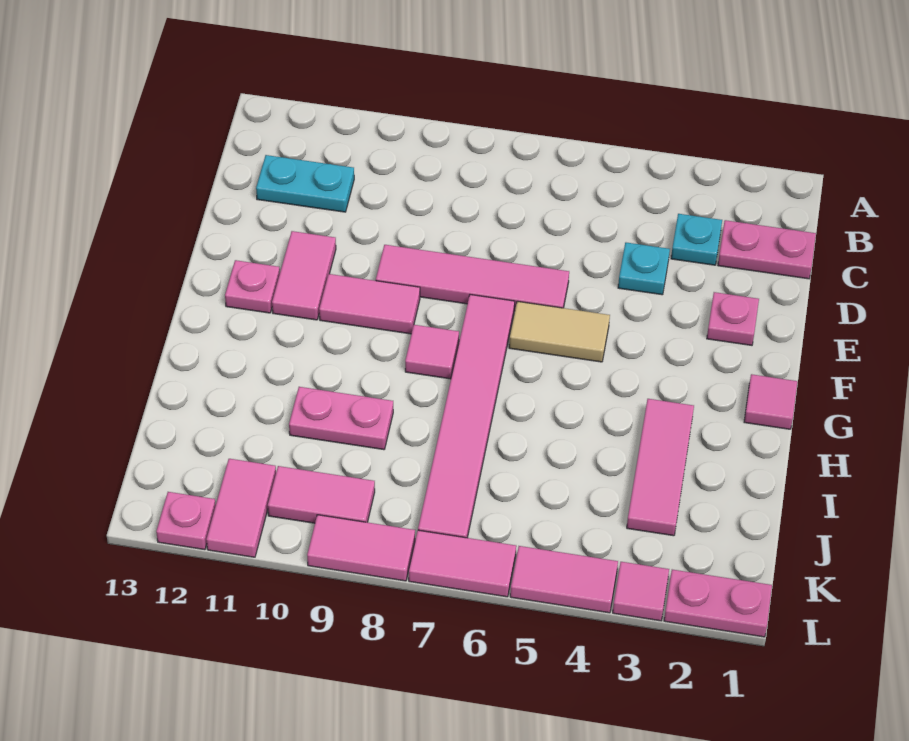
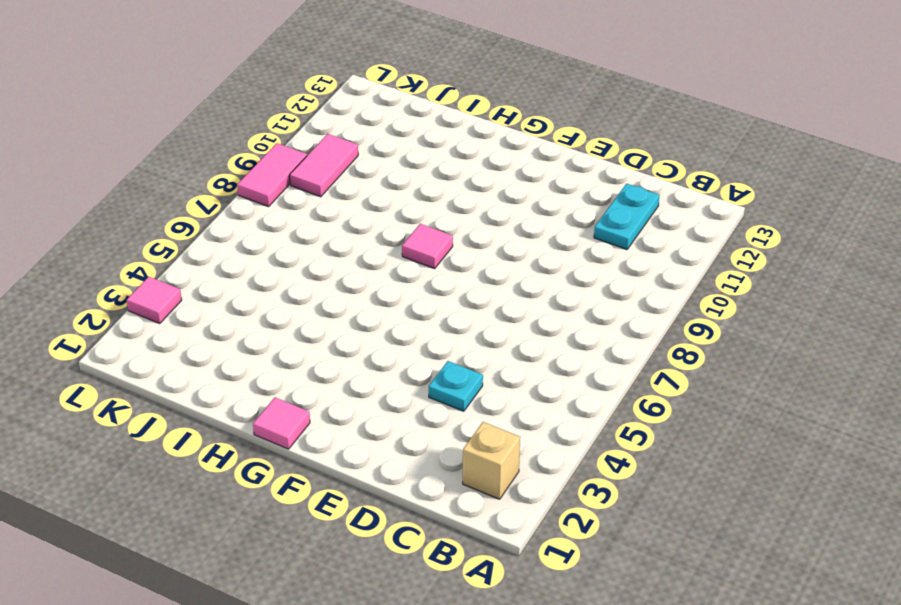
tan brick B2 level 1 -> none
none -> pink plate C1:C2 level 1
none -> cyan plate C3 level 1
none -> pink plate E2 level 1

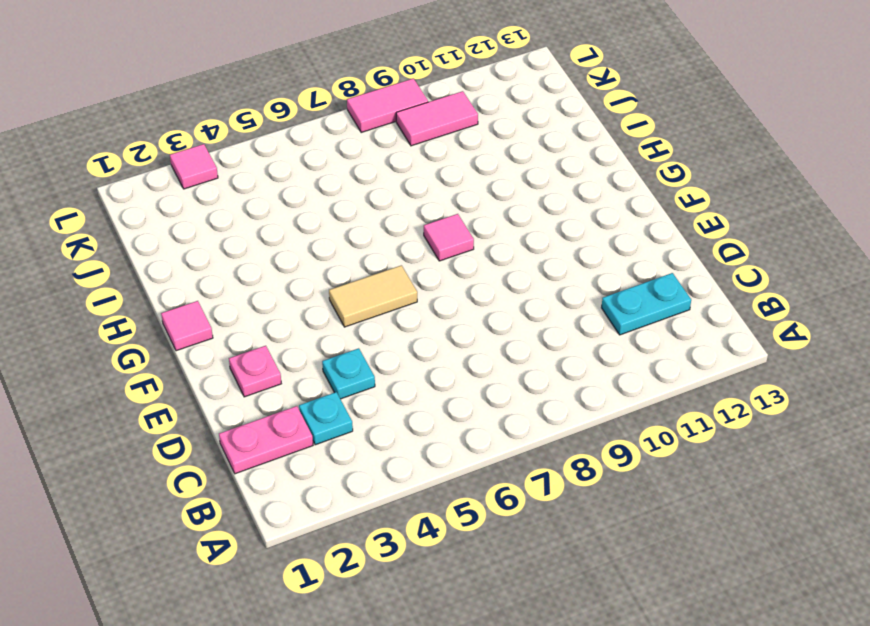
none -> pink tile E6:E9 level 1
none -> pink tile E11:F11 level 1
none -> pink tile F7:K7 level 1

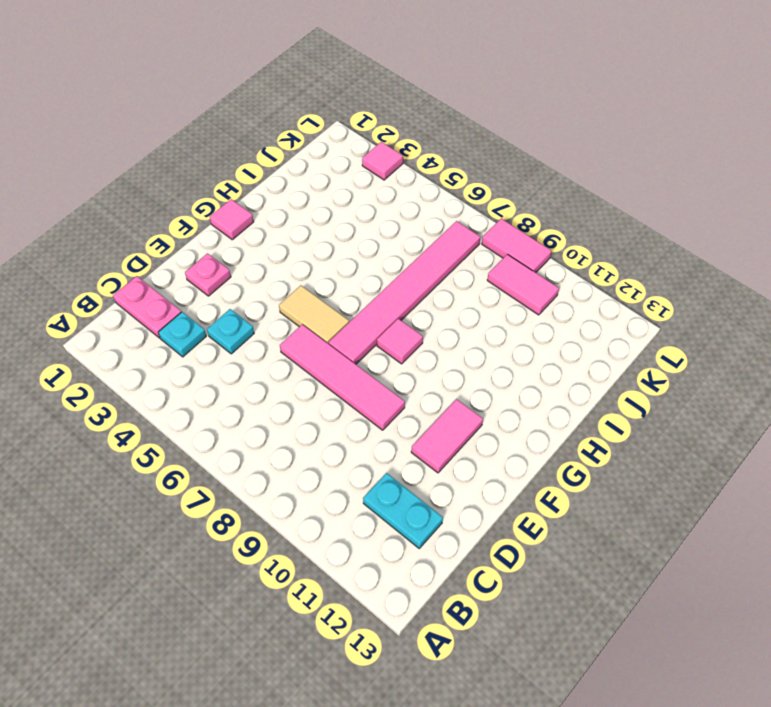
none -> pink tile F9:F10 level 1
none -> pink plate F12 level 1
none -> pink tile H3:J3 level 1

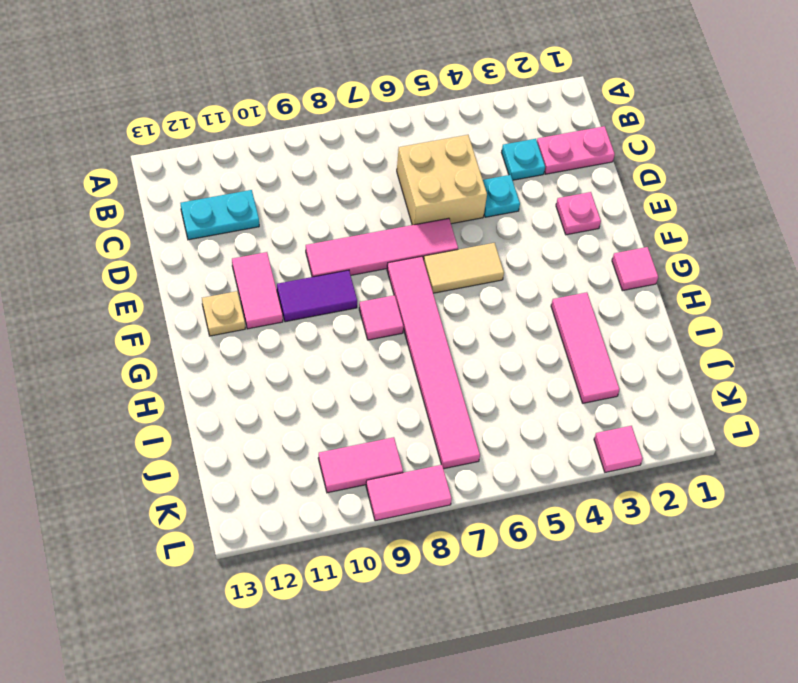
tan brick C5:D6 level 1 -> none
purple tile F9:F10 level 1 -> pink tile F9:F10 level 1
tan plate F12 level 1 -> pink plate F12 level 1
none -> pink plate I9:I10 level 1
none -> pink tile K11:L11 level 1
none -> pink plate L1:L2 level 1

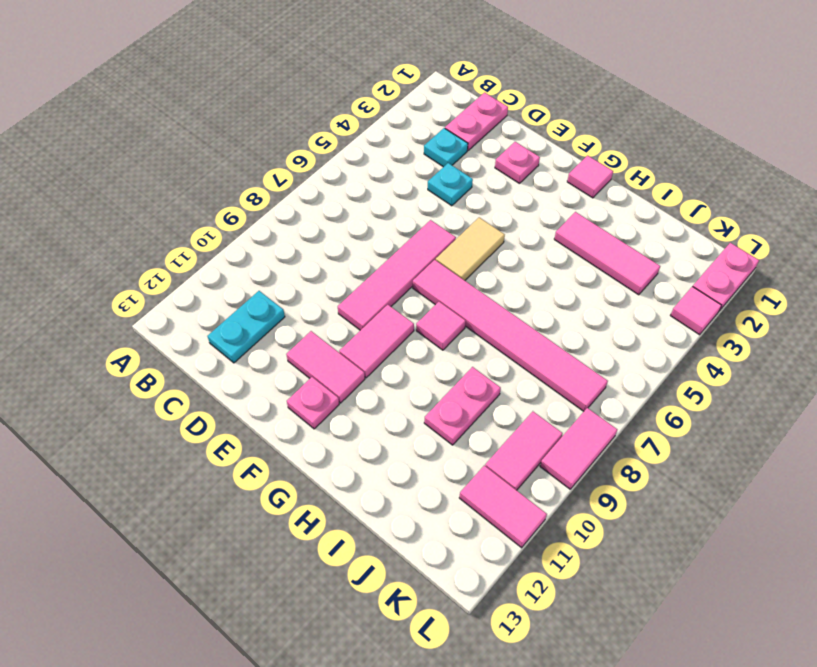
none -> pink tile L4:L5 level 1
none -> pink tile L6:L7 level 1
none -> pink plate L12 level 1

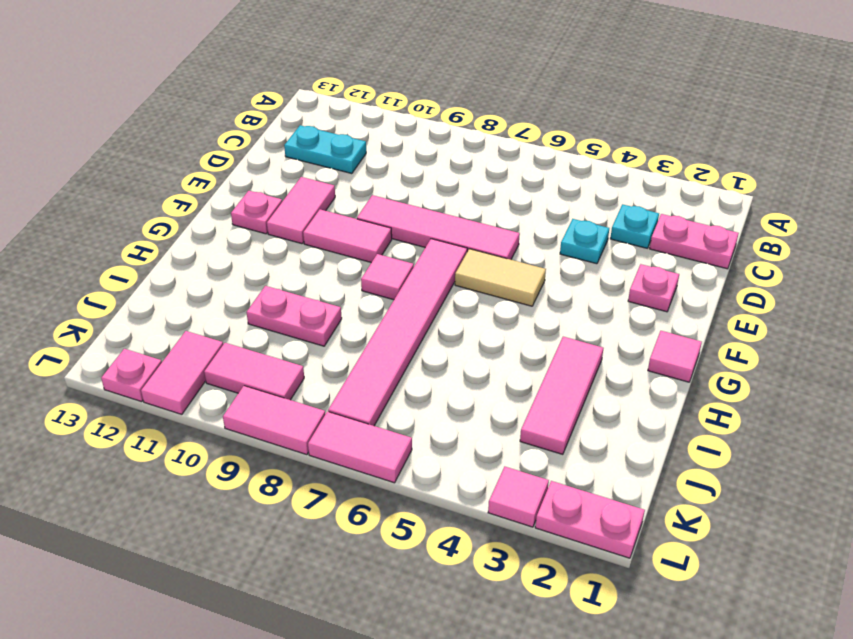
none -> pink tile L4:L5 level 1

